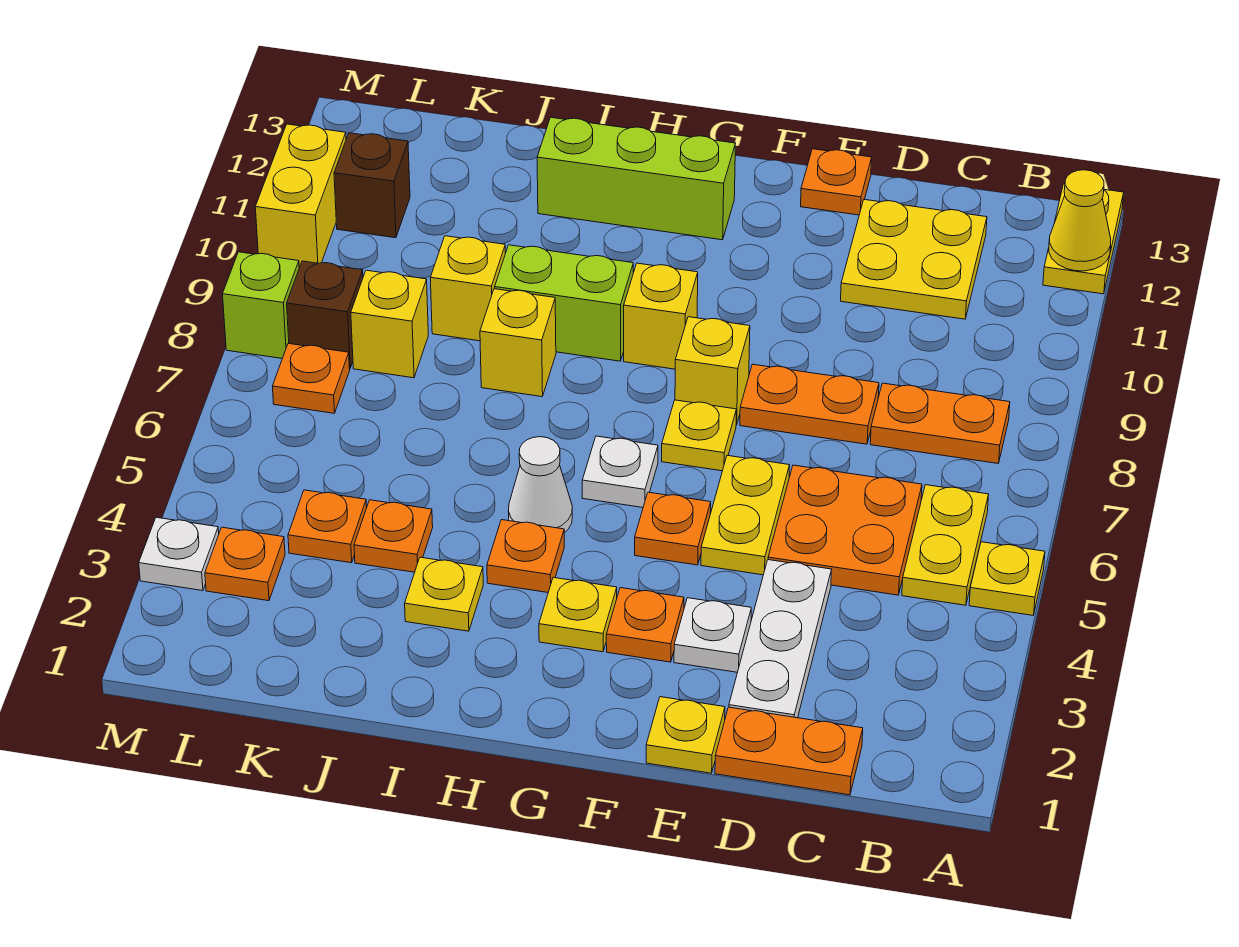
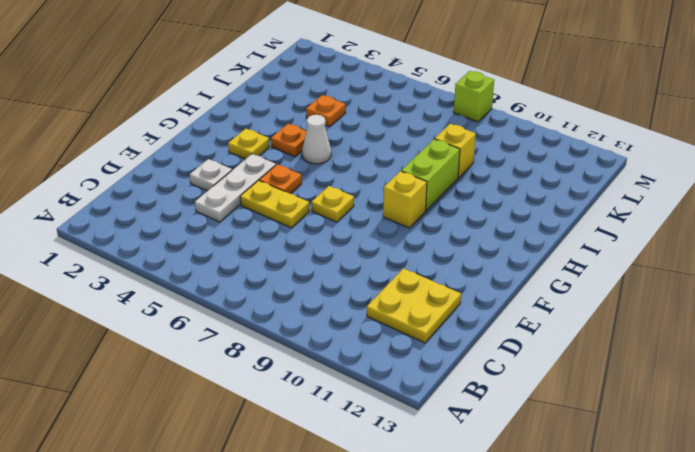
white plate D4:F4 level 1 -> white plate D2:D4 level 1
none -> yellow plate A5 level 1
none -> yellow plate A12:A13 level 1
none -> yellow plate B5:B6 level 1
none -> orange plate B8:C8 level 1

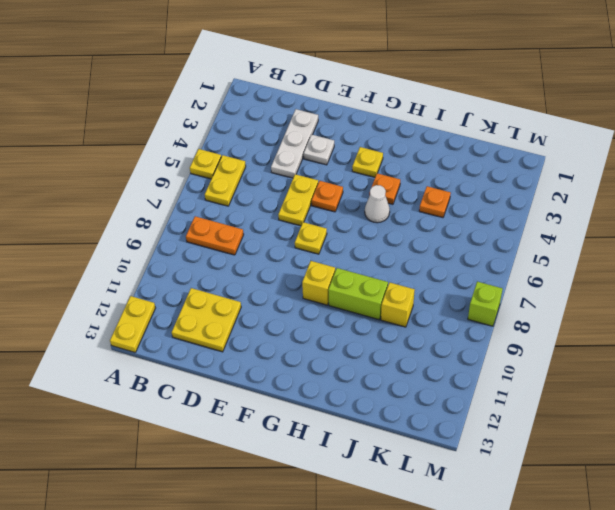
none -> orange plate C1:D1 level 1
none -> orange plate C5:D6 level 1
none -> orange plate D8:E8 level 1
none -> yellow plate E1 level 1

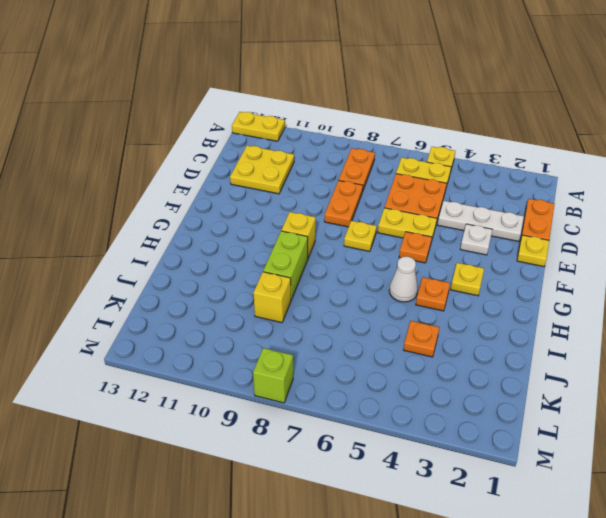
none -> orange plate E13 level 1
none -> orange plate F3 level 1
none -> yellow brick F8 level 1
none -> white plate G6 level 1

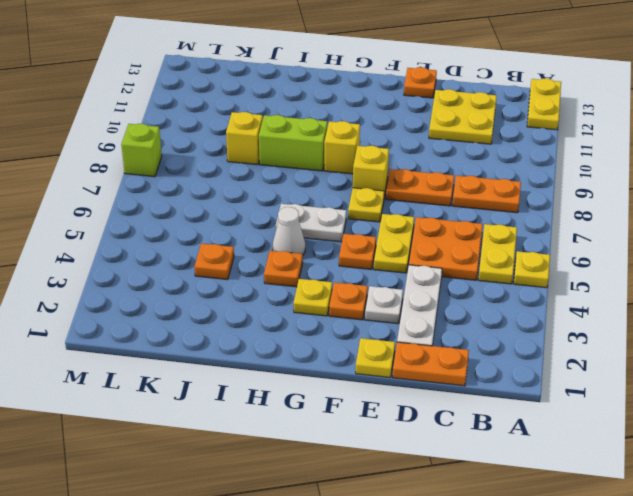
white plate G6:H6 level 1 -> white plate G6 level 1
none -> lime brick G12:I12 level 1
none -> yellow plate I3 level 1
none -> yellow brick I8 level 1
none -> orange plate K4 level 1

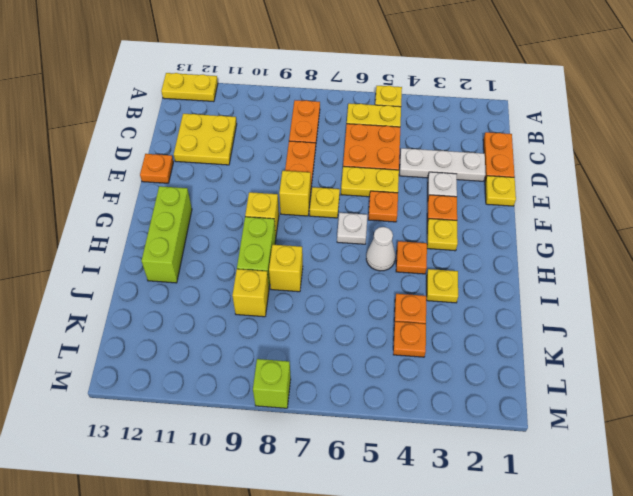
none -> yellow brick K8 level 1
none -> orange plate L3 level 1
none -> orange plate L7 level 1
none -> brown brick L8 level 1

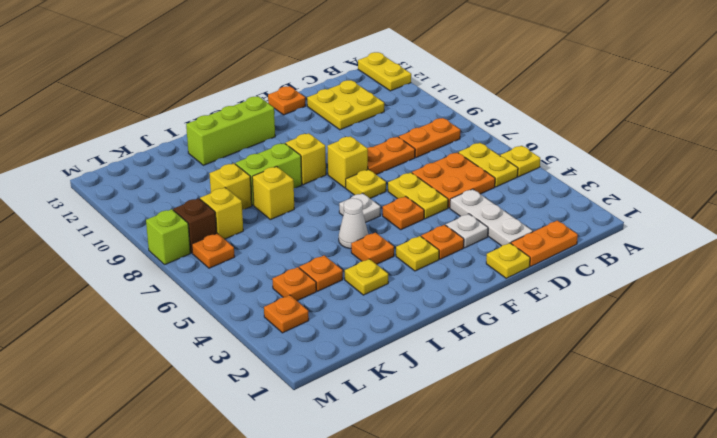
none -> brown brick L11 level 1
none -> white plate M3 level 1
none -> yellow brick M10:M11 level 1
none -> yellow cone A12 level 2

